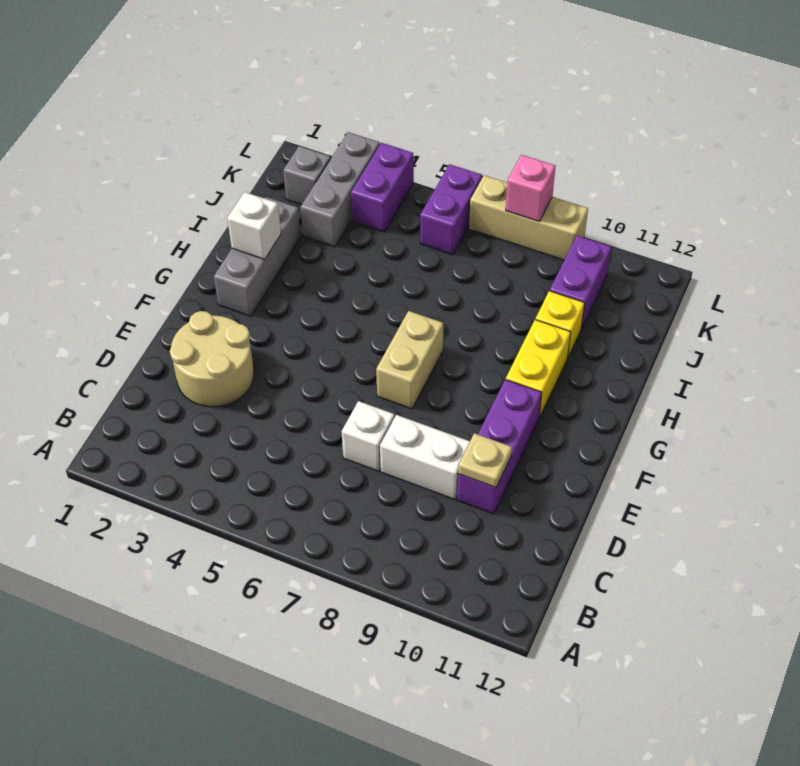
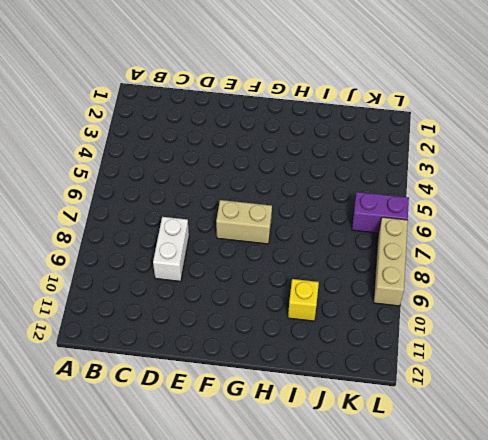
none -> tan round brick D2:E3 level 1
none -> white brick D7 level 1
none -> purple brick D10:F10 level 1

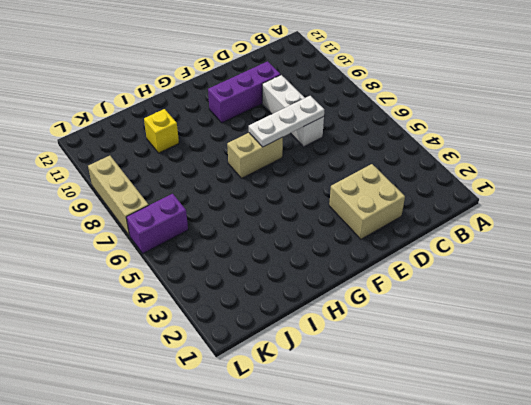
tan brick D2:E3 level 1 -> tan round brick D2:E3 level 1
white plate D7:F7 level 2 -> none
none -> grey brick G2:I2 level 1
none -> yellow brick G10:H10 level 1
none -> grey brick J3:L3 level 1

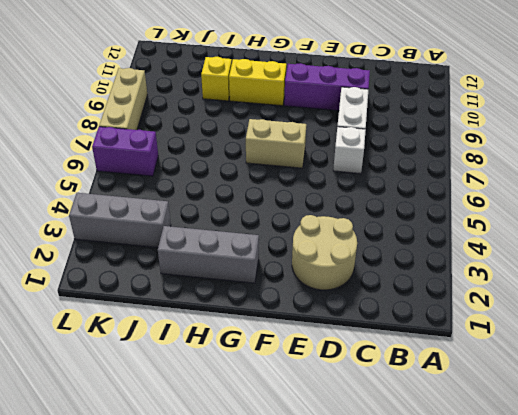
none -> purple brick J10:K10 level 1
none -> grey brick K2 level 1
none -> purple brick K4:L4 level 1

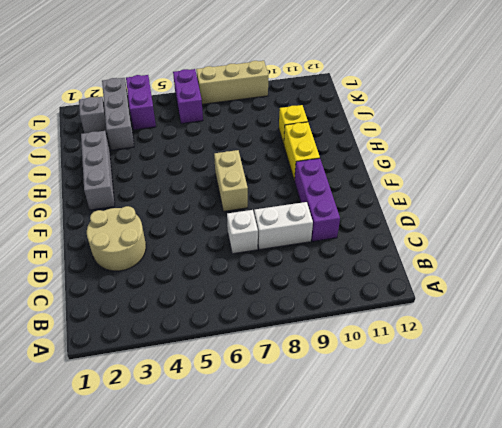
none -> purple brick J10:K10 level 1
none -> tan plate D10 level 2
none -> white brick H2 level 2

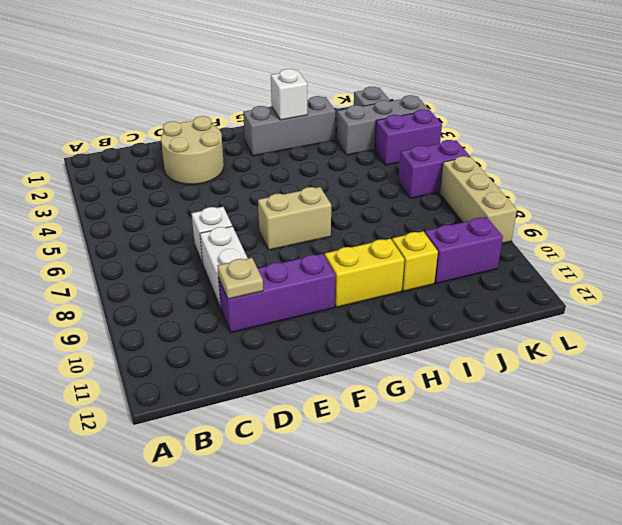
none -> pink brick L8 level 2

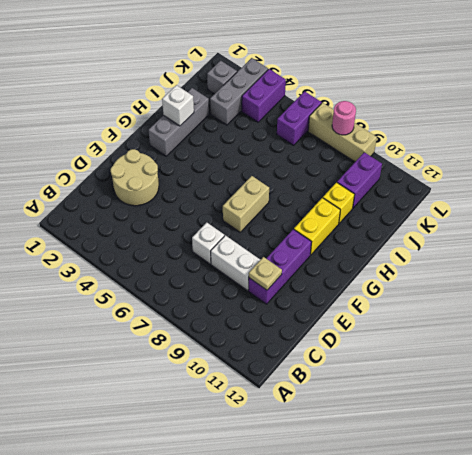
pink round brick L8 level 2 -> pink brick L8 level 2

